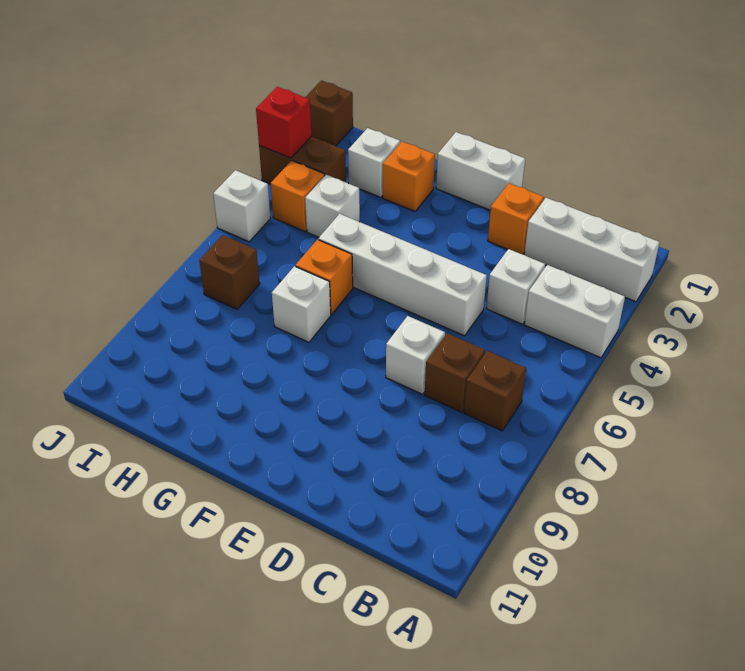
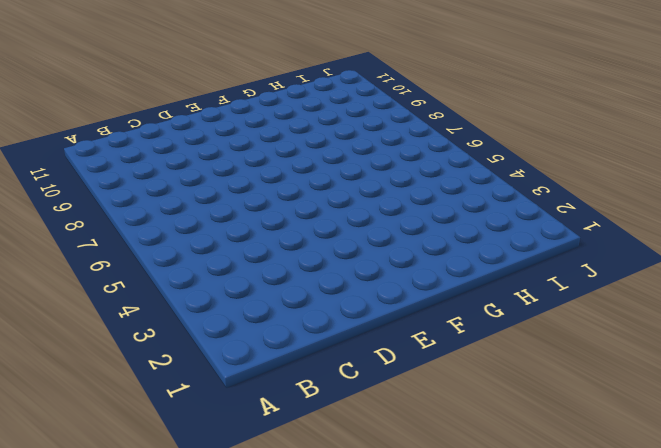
none -> white brick A2:C2 level 1
none -> white brick A4:B4 level 1
none -> brown brick B7 level 1

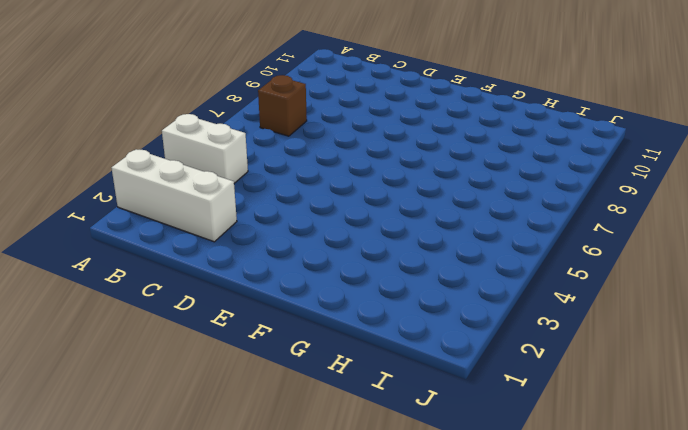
none -> white brick C4 level 1
none -> brown brick C7 level 1
none -> orange brick D2 level 1

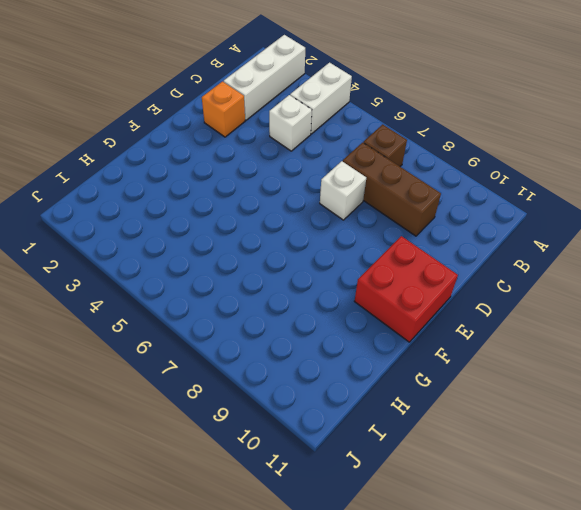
brown brick C7:C9 level 1 -> brown brick C7 level 1
red brick E10:F11 level 1 -> none
none -> white brick D5:G5 level 1
none -> white brick E1:F1 level 1
none -> orange brick G2 level 1

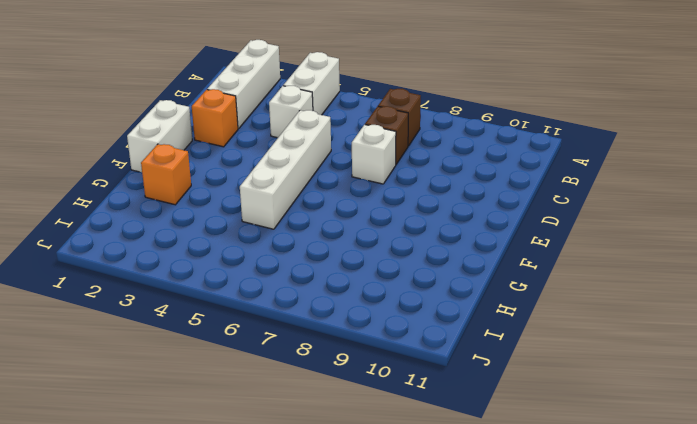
none -> orange brick G6 level 1
none -> white brick G7 level 1
none -> white brick H2 level 1

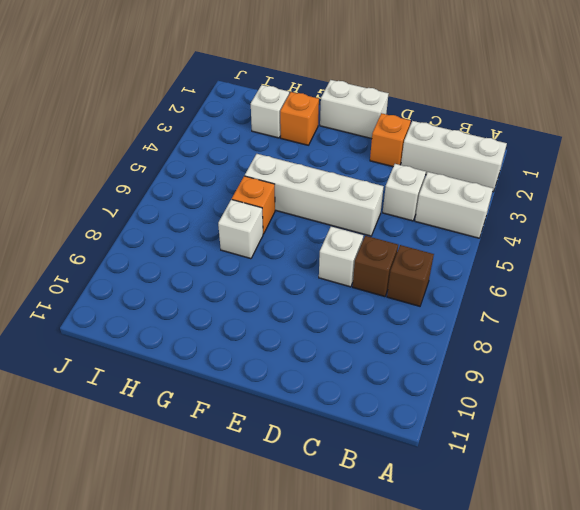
none -> white brick H4 level 1
none -> brown brick I3:J3 level 1
none -> orange brick I4 level 1

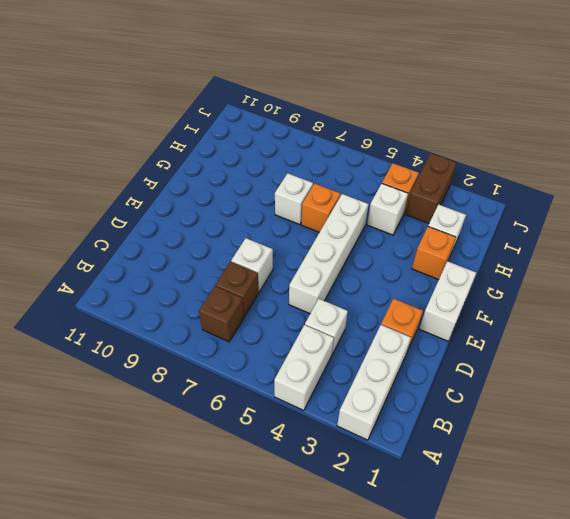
none -> brown brick I7 level 1
none -> brown brick J1 level 1
none -> white brick J5 level 1

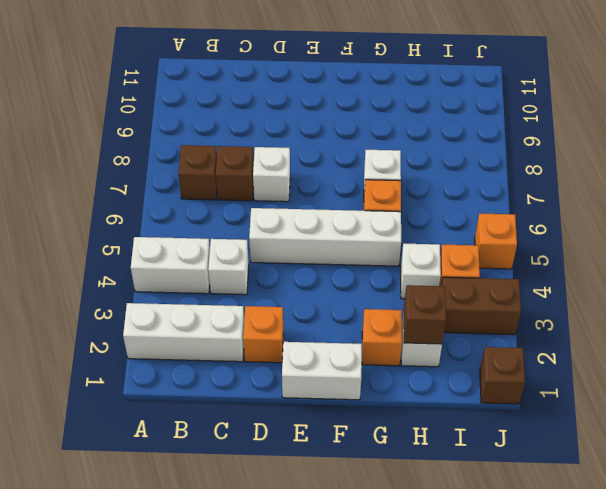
brown brick H2 level 2 -> brown brick I7 level 1
orange brick J5 level 1 -> white brick J5 level 1
none -> red brick J3 level 2

